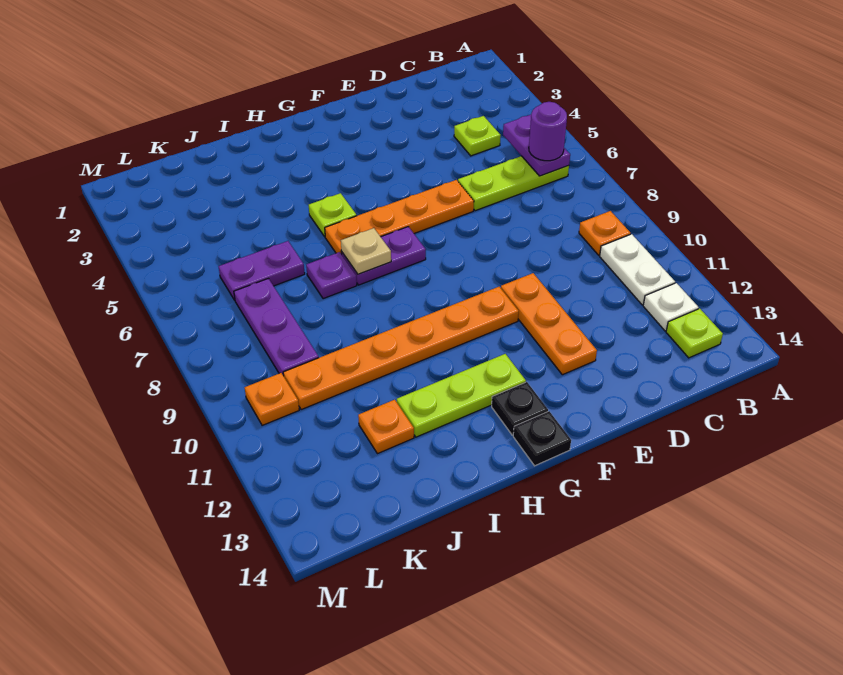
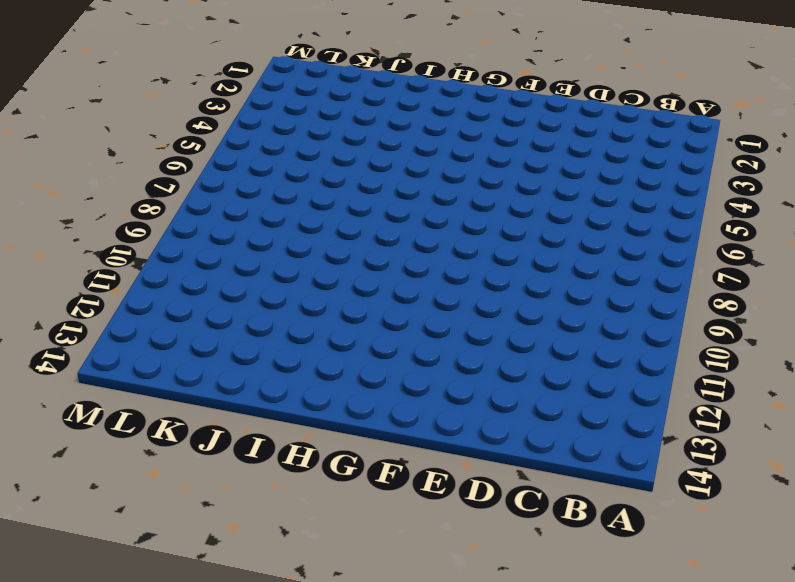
none -> lime plate B6:D6 level 1
none -> orange plate B9 level 1
none -> white plate B10:B11 level 1

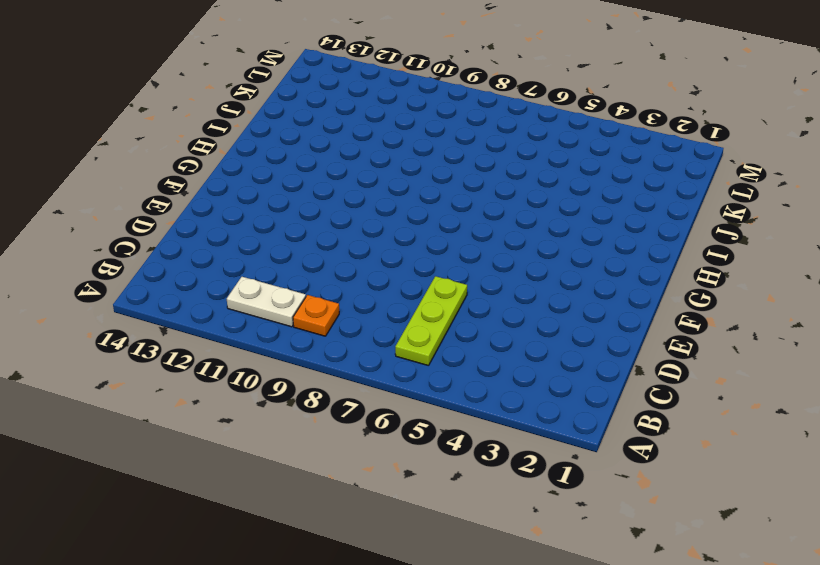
none -> white plate B12 level 1
none -> lime plate B13 level 1
none -> lime plate C4 level 1

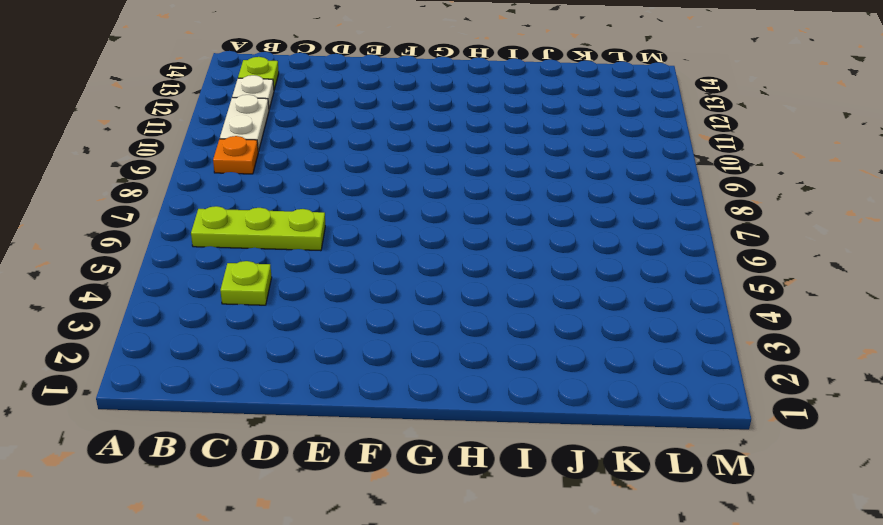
none -> orange plate E6:H6 level 1
none -> orange plate E10:E12 level 1
none -> orange plate F10:K10 level 1

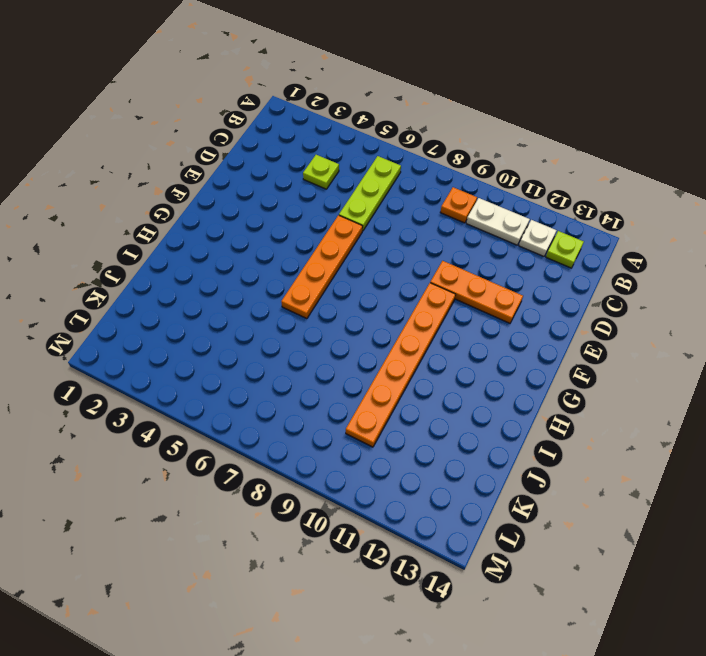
none -> purple plate G7:H7 level 1
none -> lime plate G12:I12 level 1
none -> black plate G13 level 1

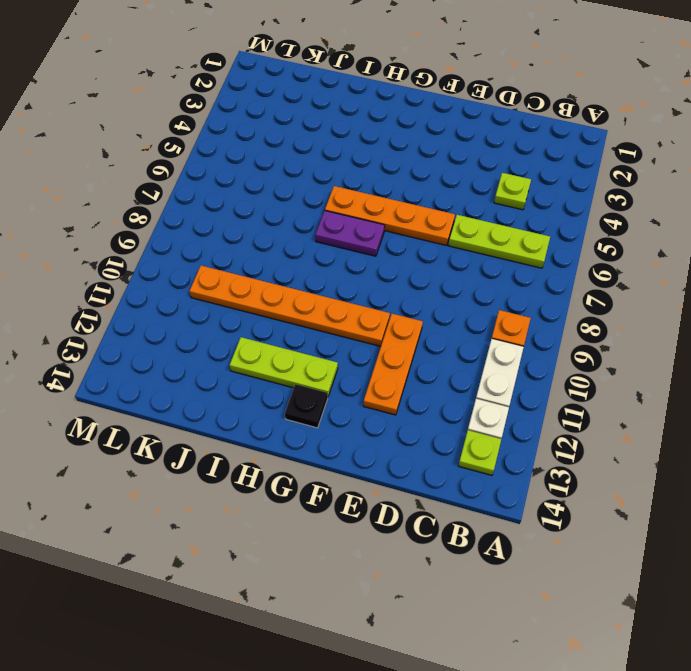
none -> black plate G14 level 1
none -> lime plate H5 level 1
none -> purple plate I7 level 1

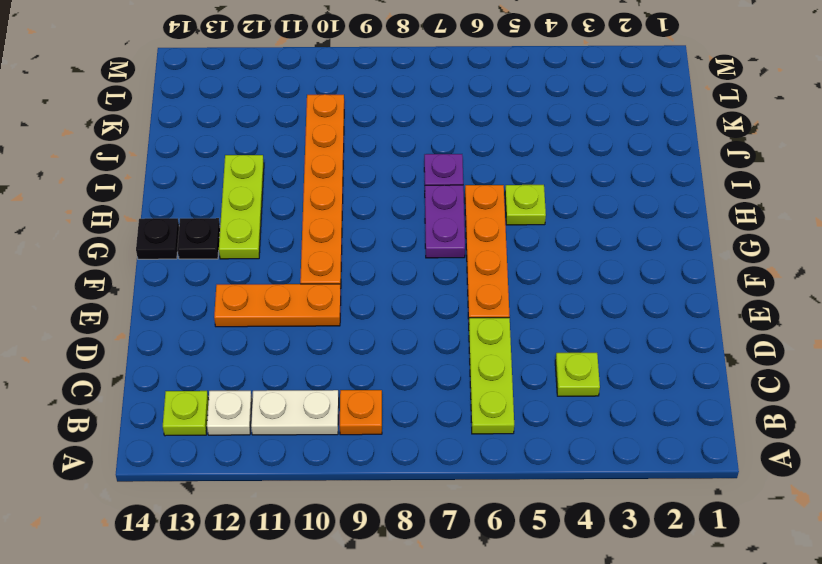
none -> purple plate J6:K6 level 1
none -> orange plate J12 level 1
none -> purple plate K7:K9 level 1

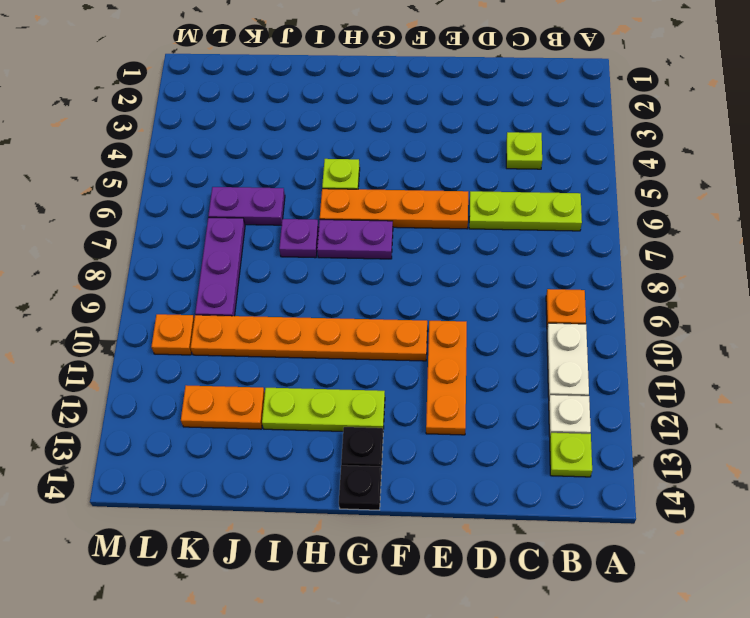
orange plate J12:K12 level 1 -> orange plate J12 level 1
none -> purple plate B5:B6 level 2
none -> tan plate H7 level 2
none -> purple round brick B6 level 3

